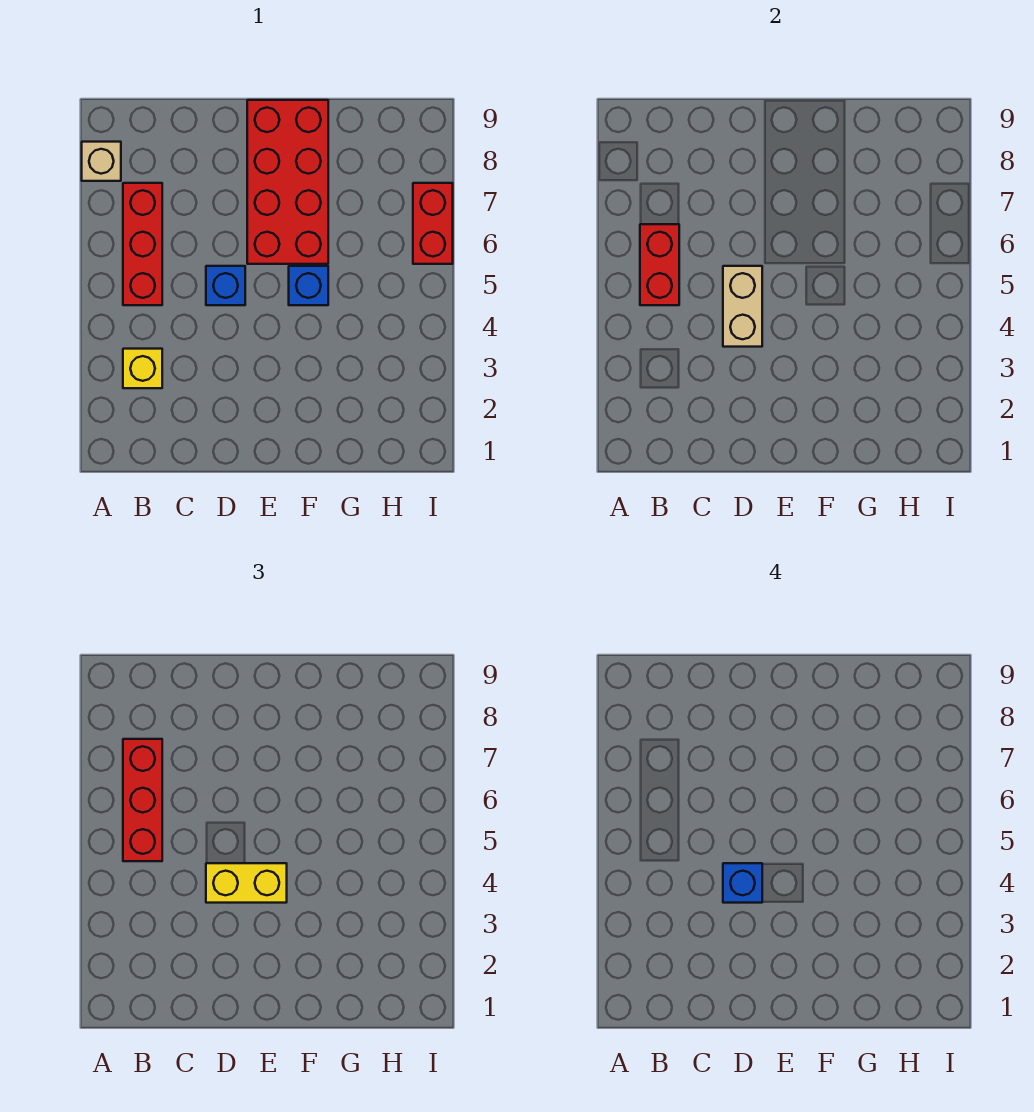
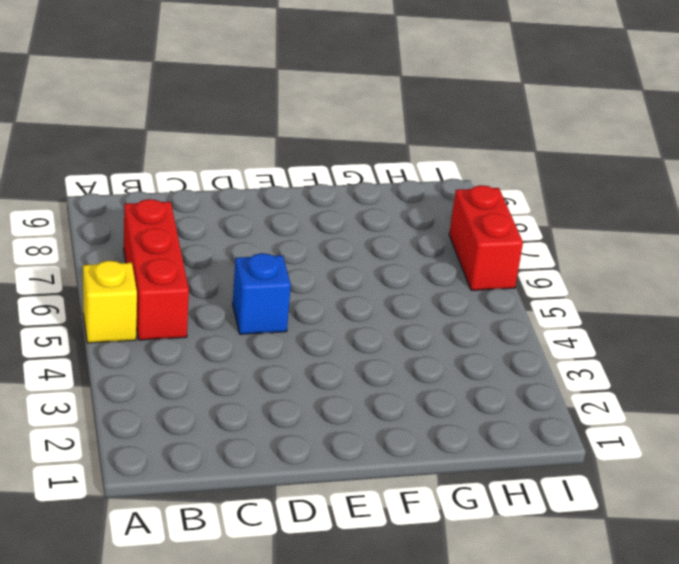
yellow brick A5 level 1 -> yellow brick B3 level 1
none -> tan brick A8 level 1
none -> red brick E6:F9 level 1
none -> blue brick F5 level 1

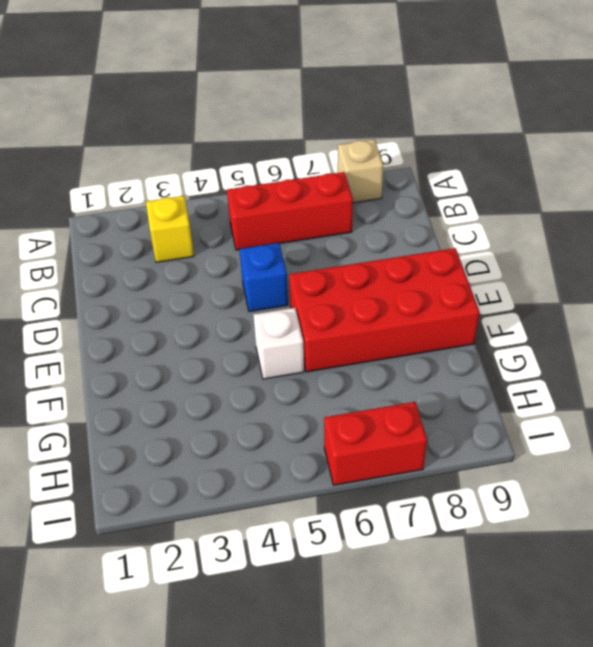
white brick F5 level 1 -> blue brick F5 level 1
none -> red brick B5:B6 level 2
none -> tan brick D4:D5 level 2
none -> red brick B5:B7 level 3

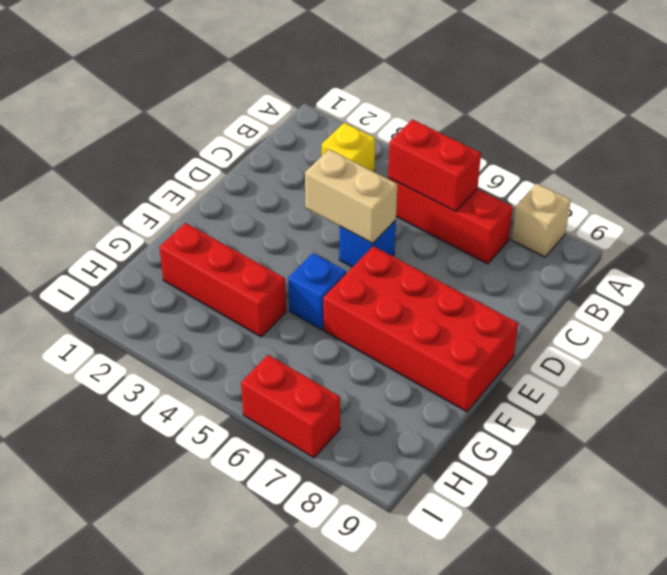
red brick G2:G4 level 1 -> red brick B5:B7 level 3
none -> yellow brick D4:E4 level 3
none -> blue brick D4 level 4

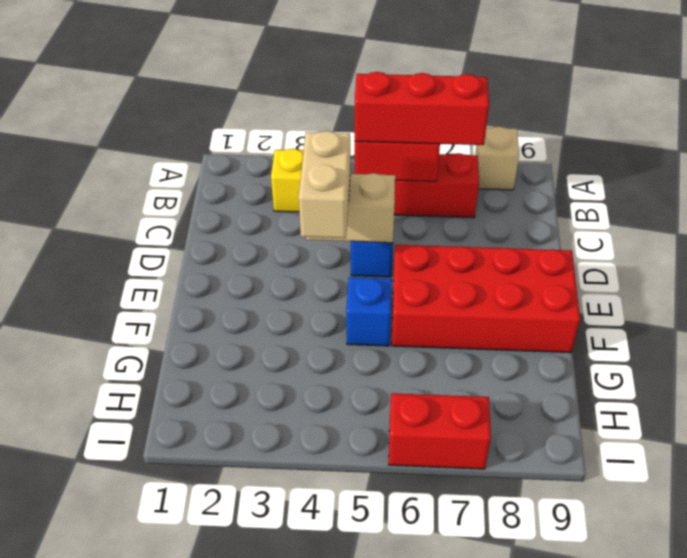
tan brick D4:E4 level 3 -> yellow brick D4:E4 level 3
none -> blue brick D4 level 4

